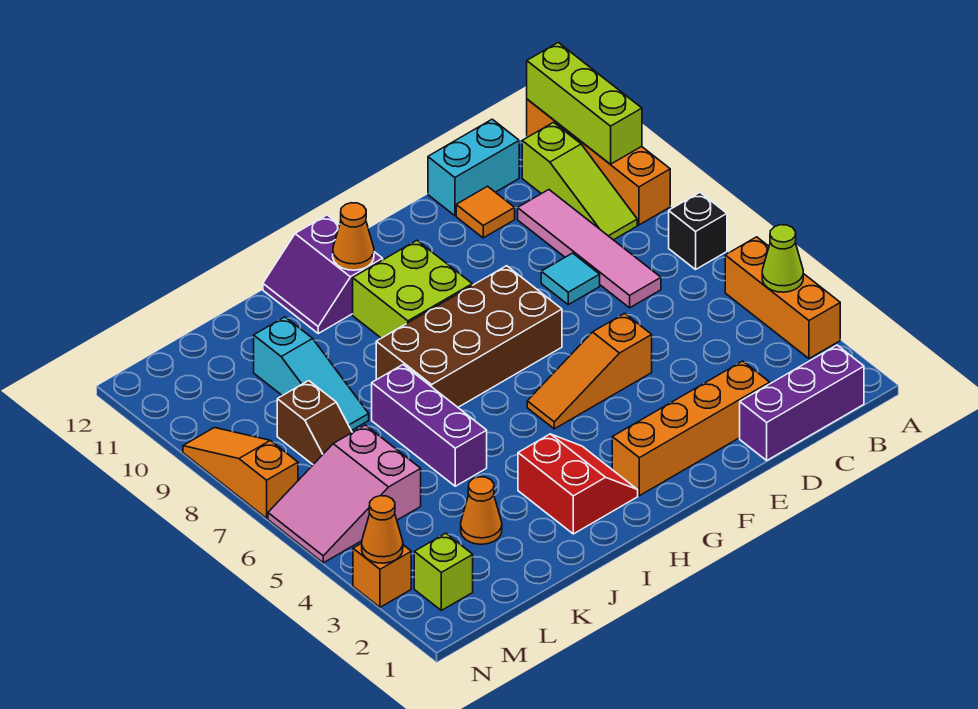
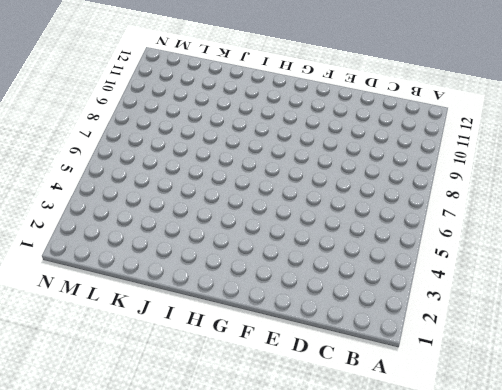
none -> orange brick A3:A5 level 1
none -> black brick A7 level 1
none -> orange brick A9:A12 level 1

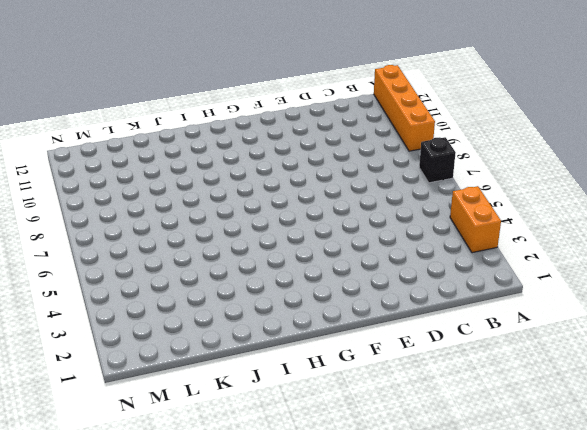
orange brick A3:A4 level 1 -> orange brick A3:A5 level 1
none -> purple brick B1:D1 level 1
none -> lime slope B9:B11 level 1 top 11
none -> pink tile C7:C10 level 1

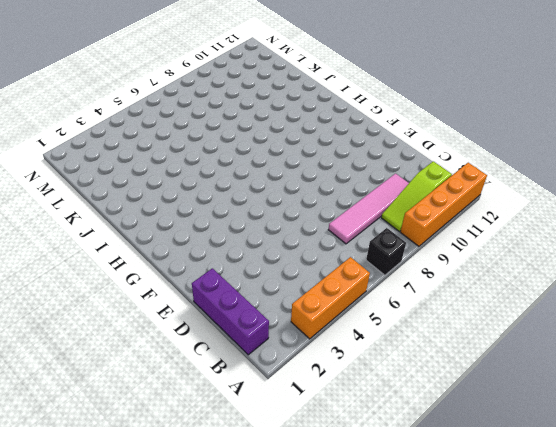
none -> cyan brick C12:D12 level 1
none -> orange brick D2:G2 level 1
none -> cyan tile D8 level 1

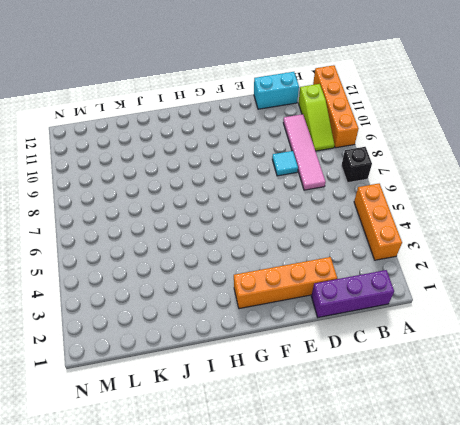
none -> orange tile D11 level 1
none -> orange slope E5:G5 level 1 top E
none -> brown brick F7:I8 level 1

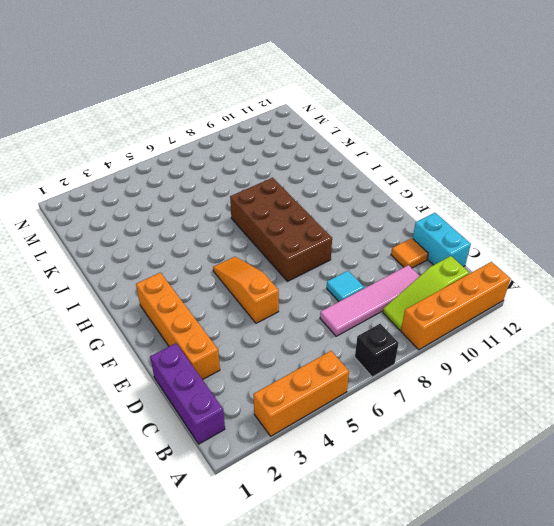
none -> lime brick G9:H10 level 1
none -> red slope H2:I3 level 1 top I
none -> purple slope H11:I12 level 1 top H

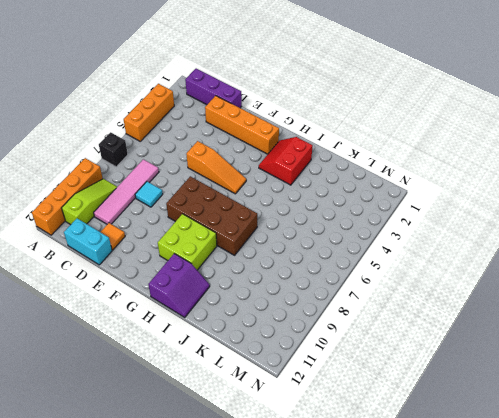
none -> purple brick J5:J7 level 1
none -> orange cone K3 level 1
none -> cyan slope K8:K10 level 1 top 10

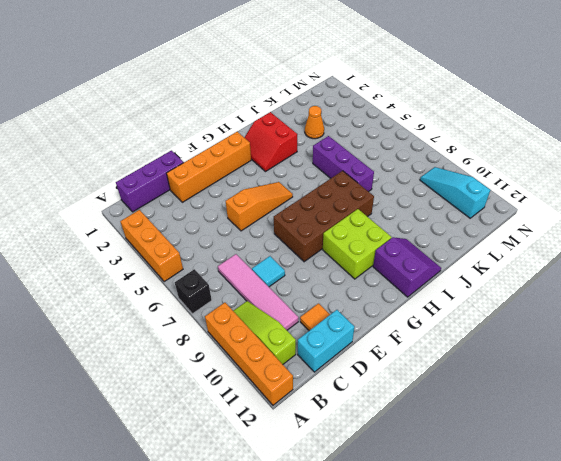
cyan slope M9:M11 level 1 top 11 -> cyan slope K8:K10 level 1 top 10
none -> pink slope L5:N6 level 1 top L
none -> brown slope L7:L8 level 1 top 8
none -> lime brick M2 level 1

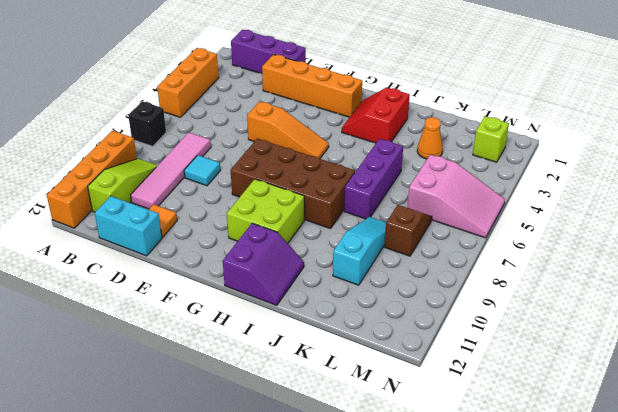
none -> orange brick N3 level 1
none -> orange slope N7:N9 level 1 top 7
none -> lime cone A4 level 2

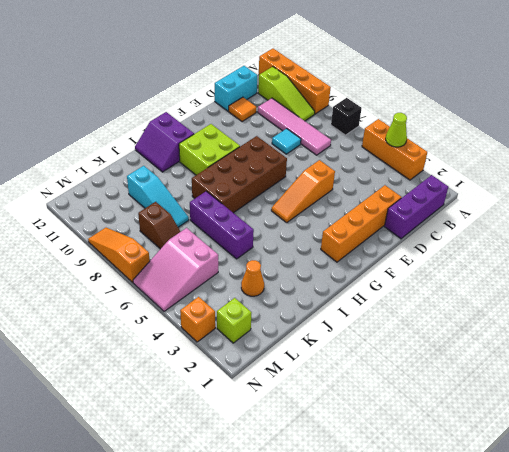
none -> red slope H2:I3 level 1 top I
none -> lime brick A10:A12 level 2
none -> orange cone H11 level 2

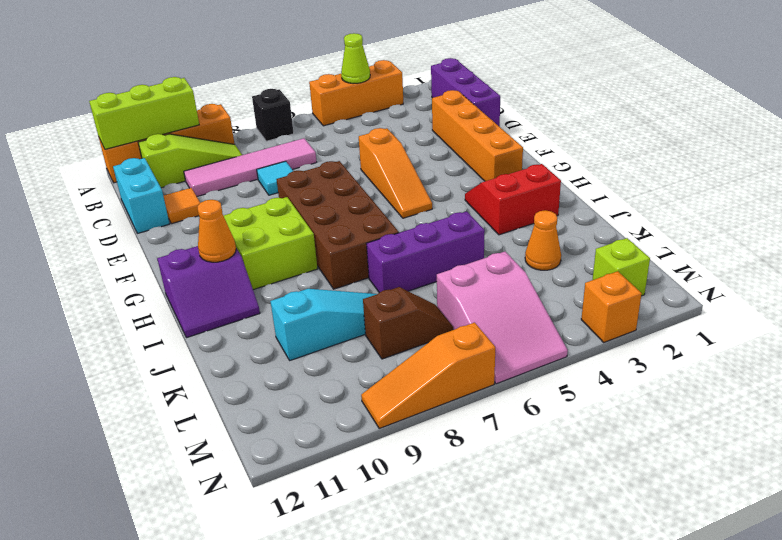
none -> orange cone N3 level 2

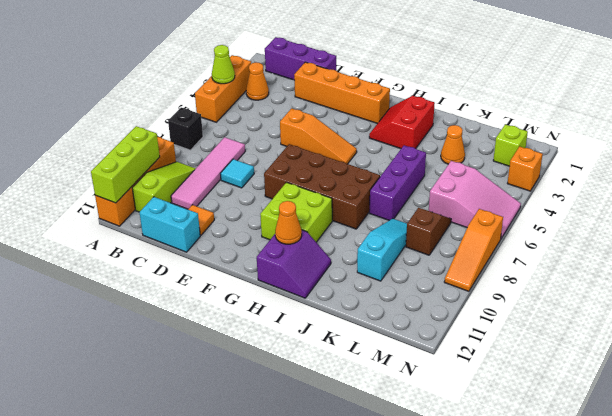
orange cone B3 level 1 -> orange cone N3 level 2

